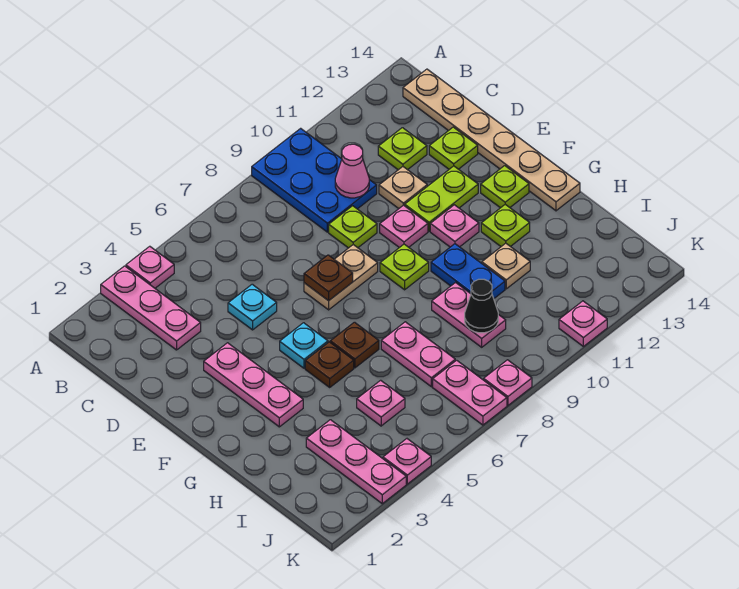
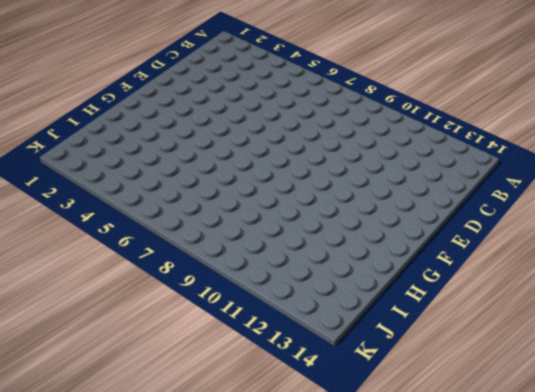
none -> pink plate A3:C3 level 1
none -> pink plate A4 level 1
none -> blue plate A9:C10 level 1
none -> tan plate B14:G14 level 1

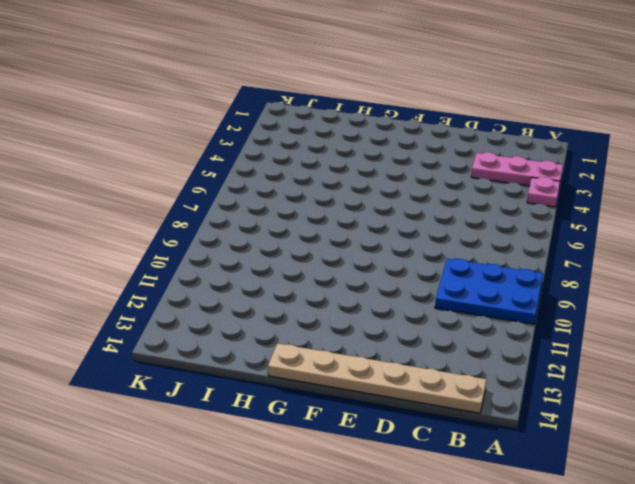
none -> lime plate C12 level 1
none -> cyan plate D5 level 1
none -> lime plate D9 level 1
none -> tan plate D11 level 1

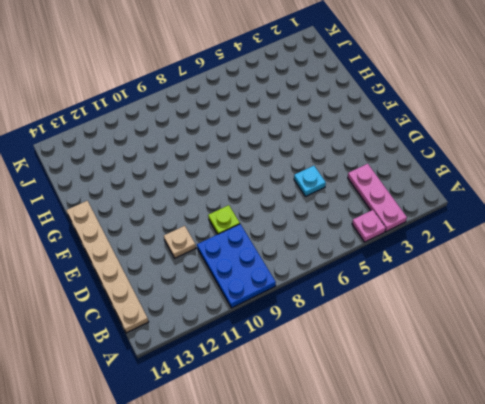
none -> lime plate C12 level 1
none -> lime plate D13 level 1
none -> pink plate E3:G3 level 1
none -> tan plate E7:E8 level 1

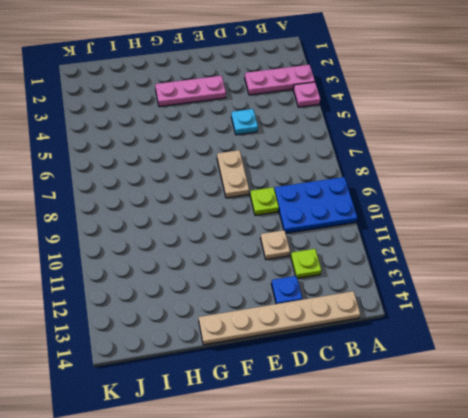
blue plate D13 level 1 -> lime plate D13 level 1
none -> pink plate E10 level 1
none -> lime plate E11:E12 level 1
none -> cyan plate F5 level 1
none -> lime plate F9 level 1

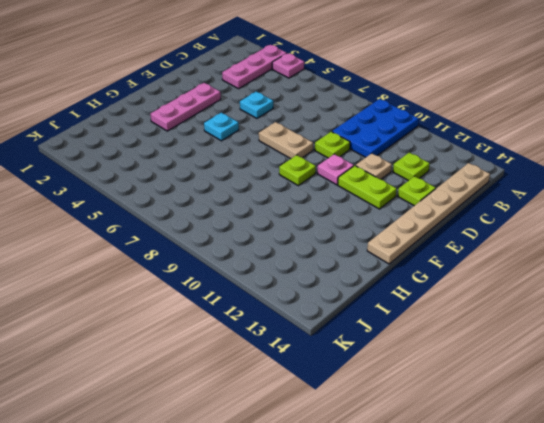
none -> pink plate F11 level 1
none -> lime plate F13 level 1
none -> brown plate G5 level 1
none -> brown plate G6 level 1

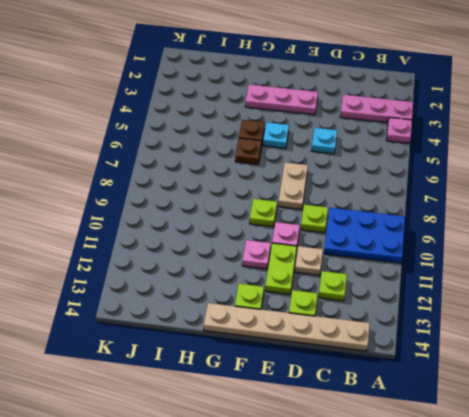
none -> blue plate G10:H10 level 1
none -> lime plate G12 level 1
none -> pink plate H7:I7 level 1
none -> pink plate H9:I9 level 1

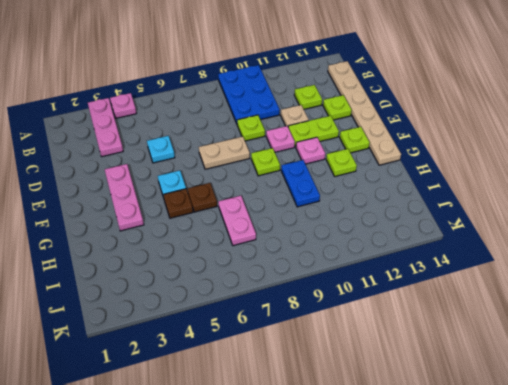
none -> pink plate H9:I9 level 1
none -> tan plate H11 level 1
none -> pink plate I3:K3 level 1
none -> pink plate I5 level 1

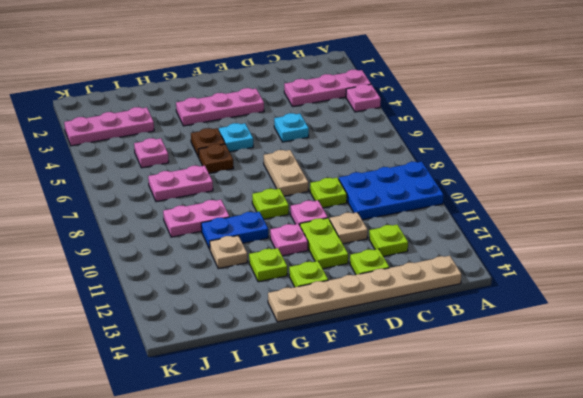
none -> pink plate J7:K7 level 1
none -> pink plate K4 level 1
none -> pink plate K8 level 1
none -> pink plate K11 level 1

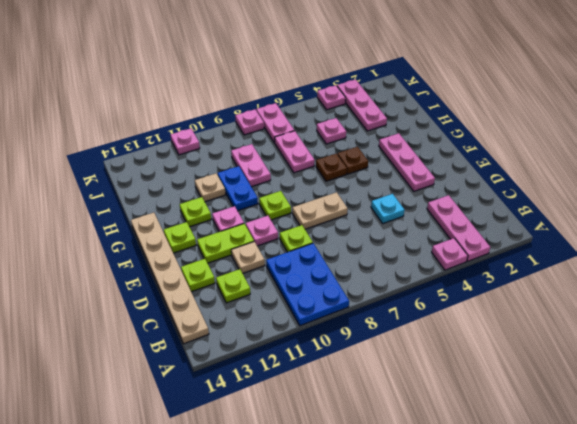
none -> cyan plate F5 level 1
none -> pink cone C10 level 2
none -> brown plate E7 level 2
none -> black cone I9 level 2

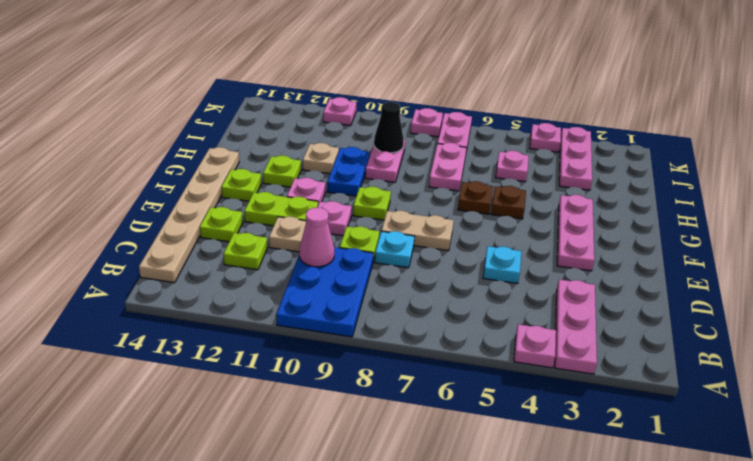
cyan plate D8 level 1 -> cyan plate F5 level 1
none -> brown plate E7 level 2

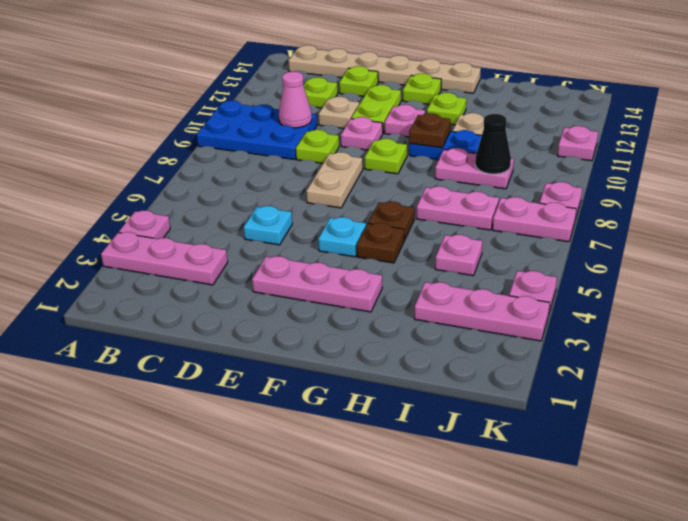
brown plate G10 level 2 -> brown plate E7 level 2

